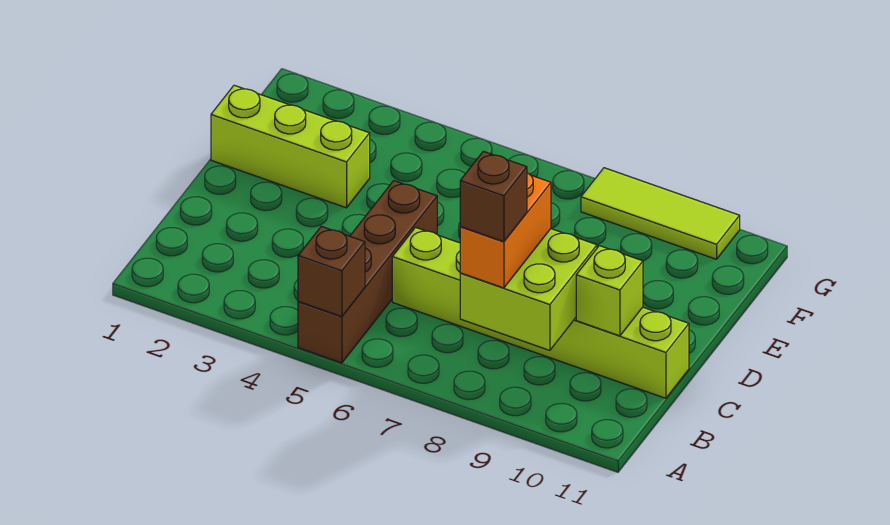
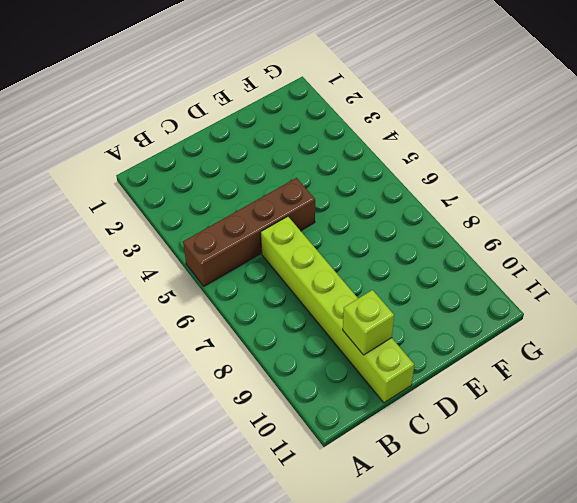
none -> lime brick E1:E3 level 1
none -> lime tile G8:G10 level 1

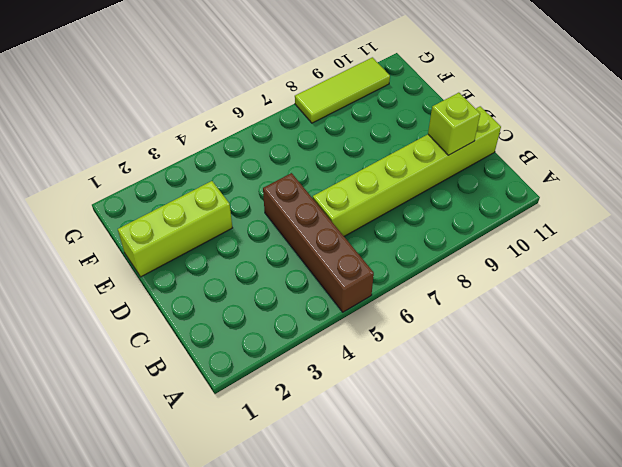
none -> brown brick A5 level 2
none -> lime brick B8:C9 level 2

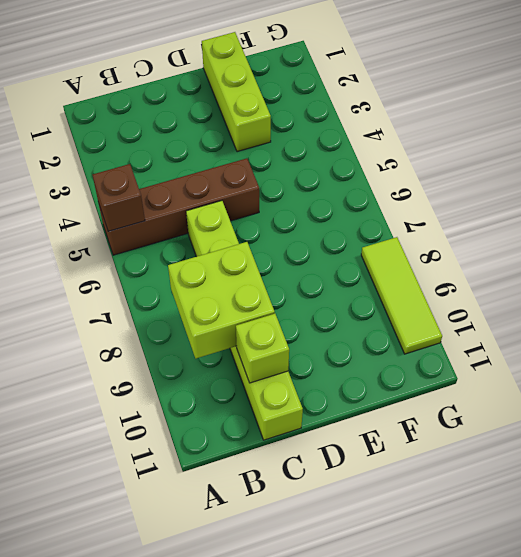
none -> orange brick B8:C8 level 3
none -> brown brick B8 level 4

